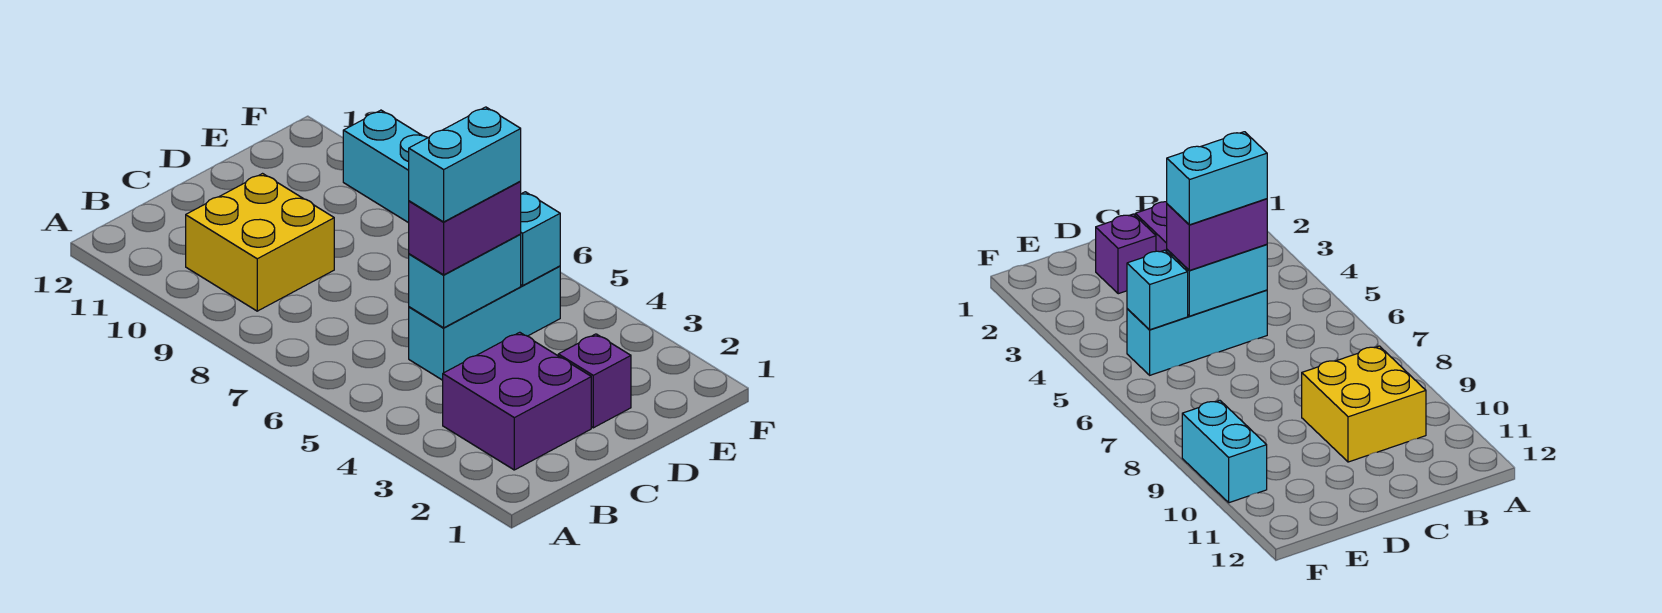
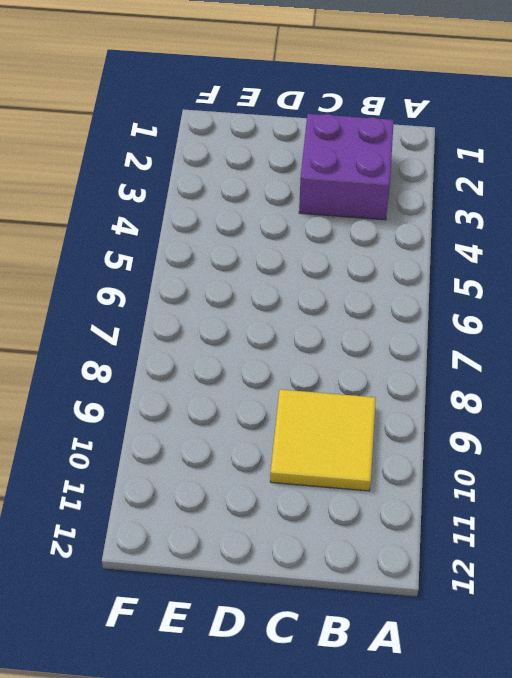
yellow tile B9:C10 level 1 -> yellow brick B9:C10 level 1
none -> cyan brick C5:E5 level 1
none -> purple brick D2 level 1

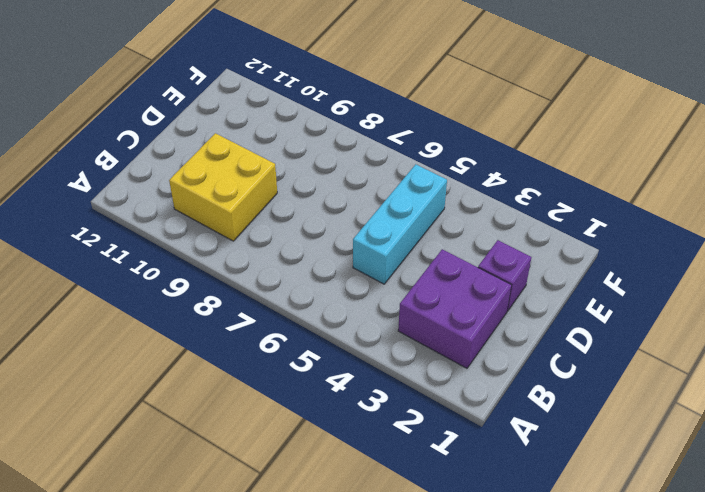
none -> cyan brick F9:F10 level 1
none -> cyan brick C5:D5 level 2

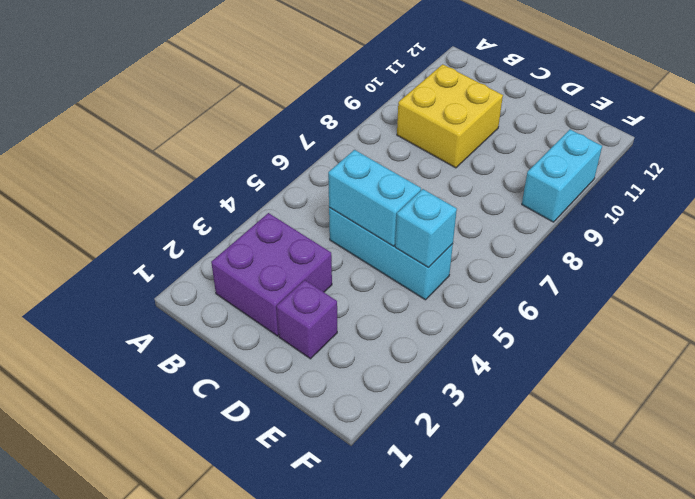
none -> purple brick C5:D5 level 3
none -> cyan brick C5:D5 level 4

